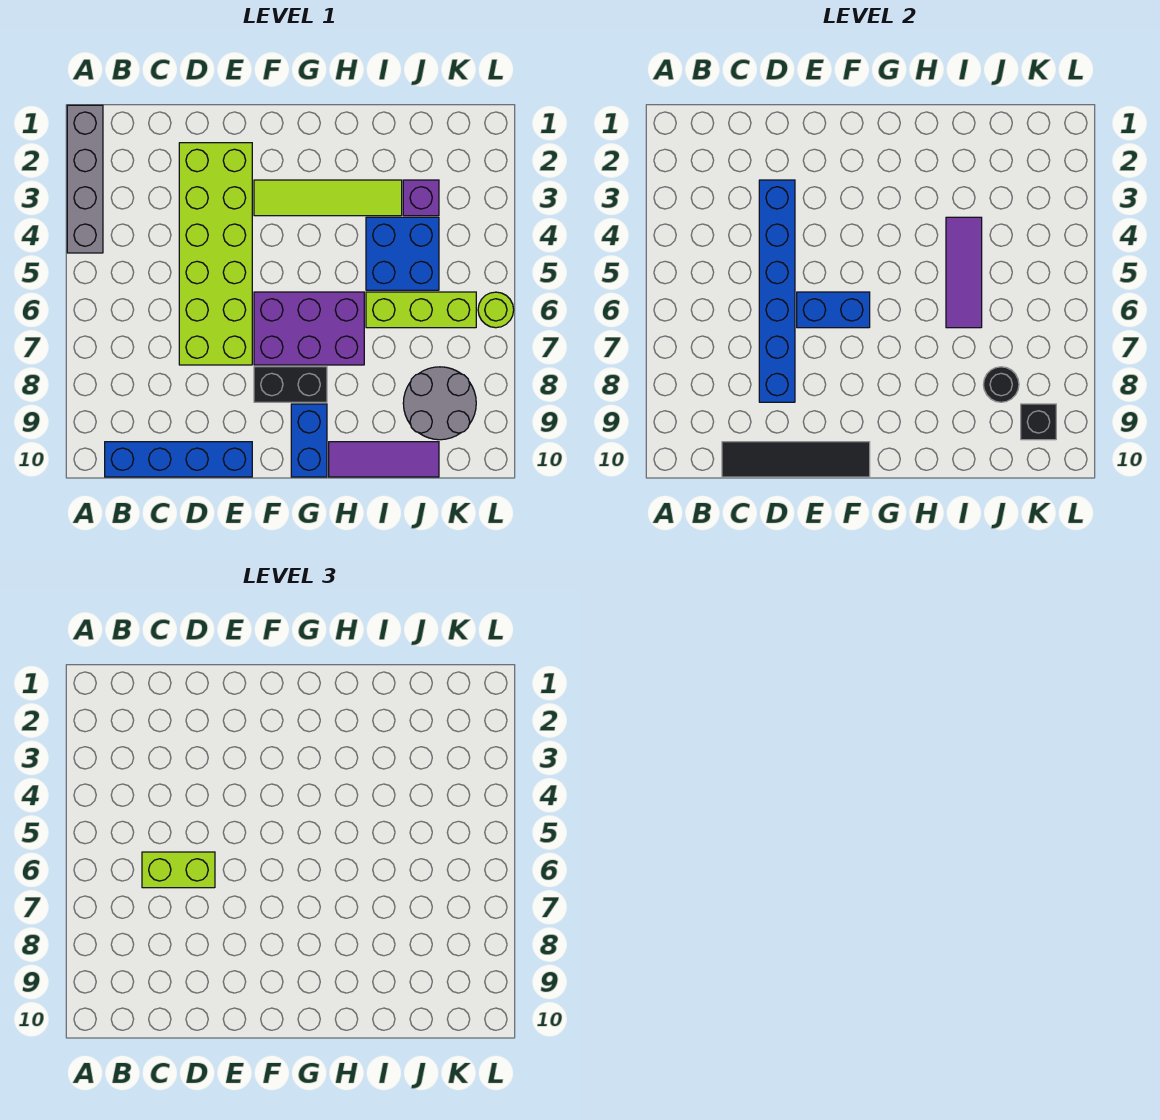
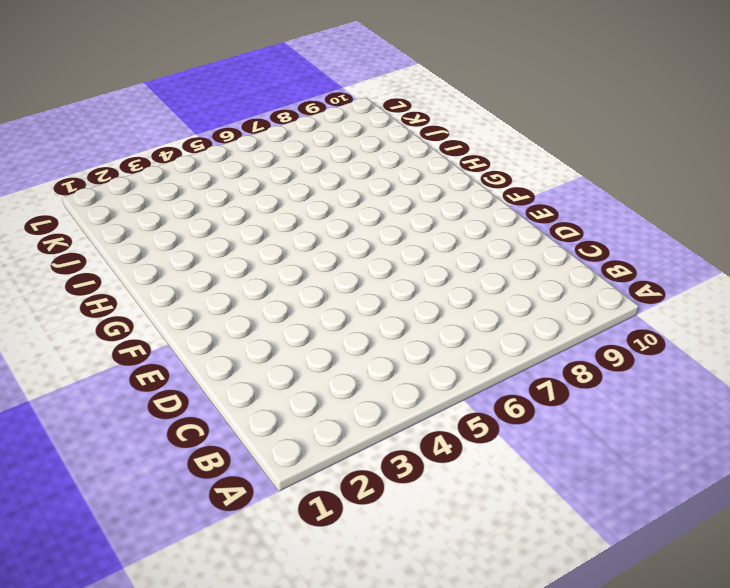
none -> grey brick A1:A4 level 1
none -> blue brick B10:E10 level 1
none -> lime brick D2:E7 level 1

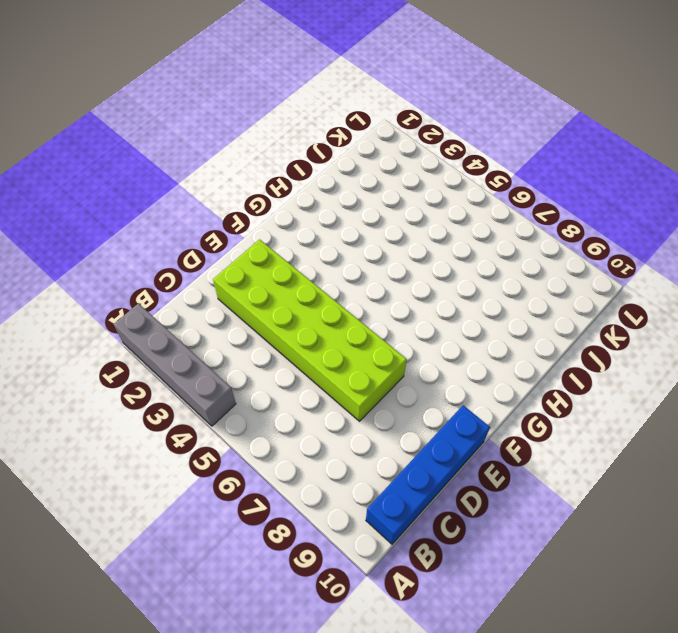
none -> lime tile F3:I3 level 1
none -> purple brick F6:H7 level 1
none -> black brick F8:G8 level 1

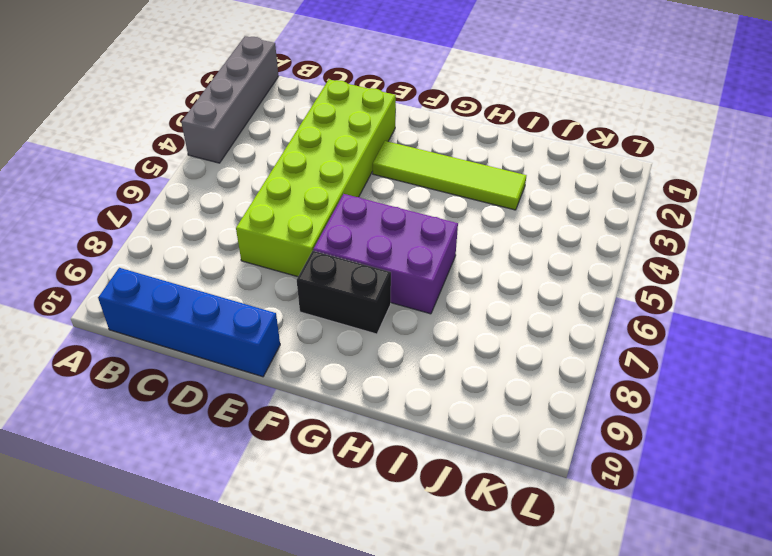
none -> blue brick G9:G10 level 1
none -> purple tile H10:J10 level 1
none -> blue brick I4:J5 level 1

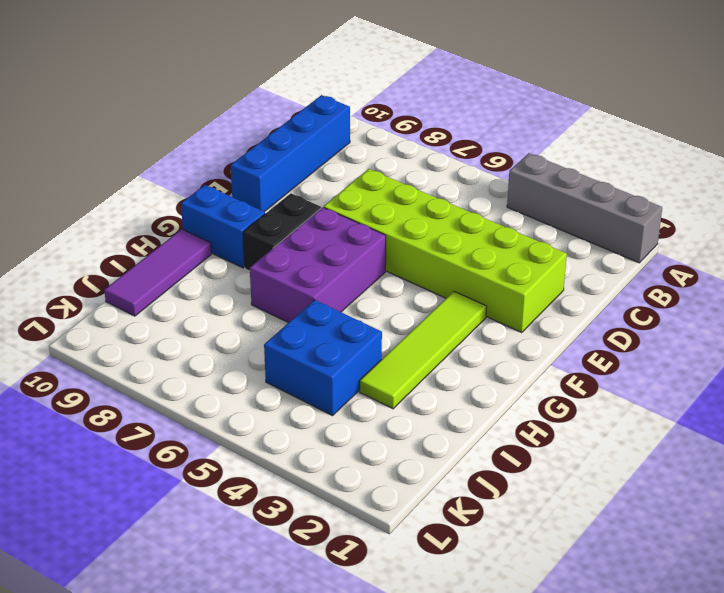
none -> lime brick I6:K6 level 1
none -> purple brick J3 level 1
none -> grey round brick J8:K9 level 1

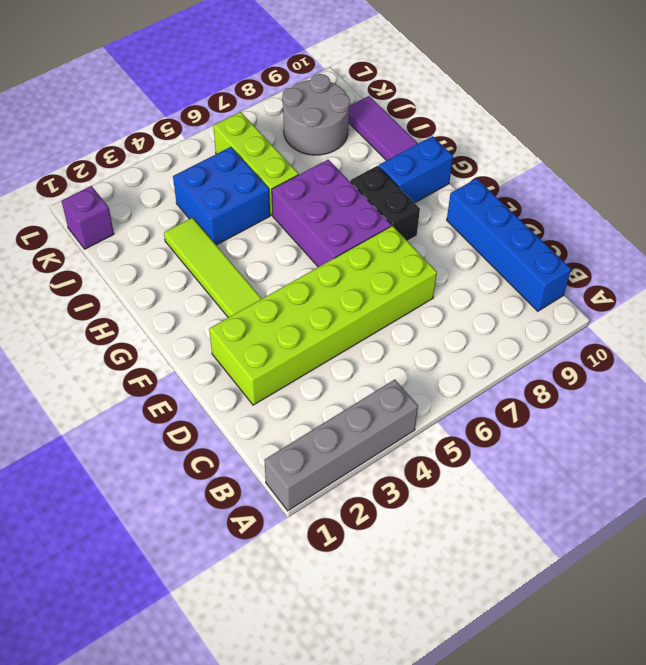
purple brick K1 level 1 -> purple brick J3 level 1
none -> lime round brick L6 level 1
none -> black tile C10:F10 level 2
none -> blue brick D3:D8 level 2

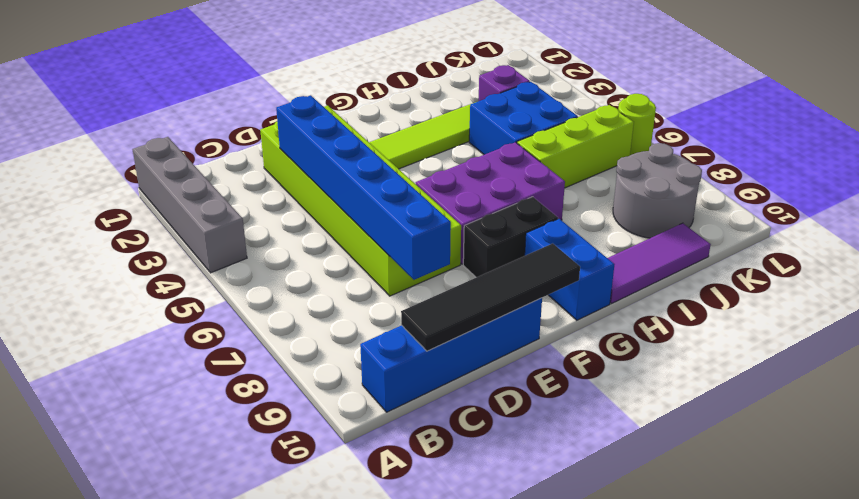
none -> blue brick E6:F6 level 2
none -> purple tile I4:I6 level 2
none -> black round brick J8 level 2

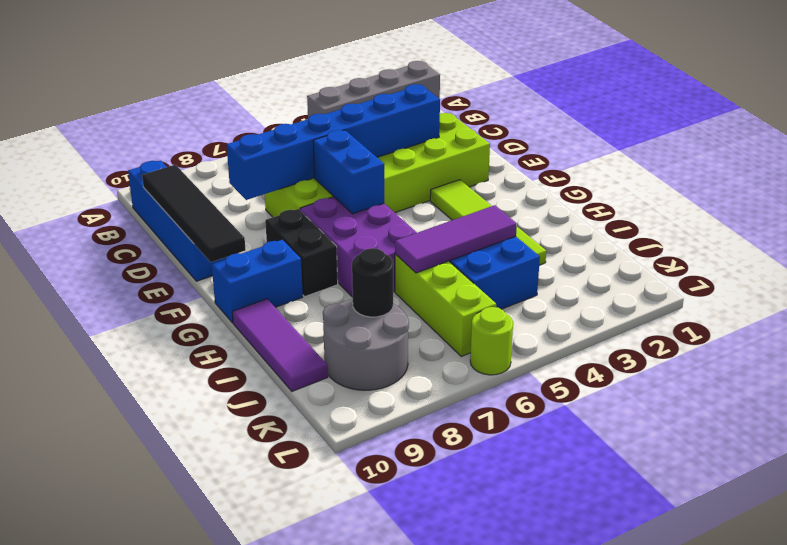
none -> purple brick J3 level 1
none -> black brick K9 level 2
none -> lime brick C6:D6 level 3

